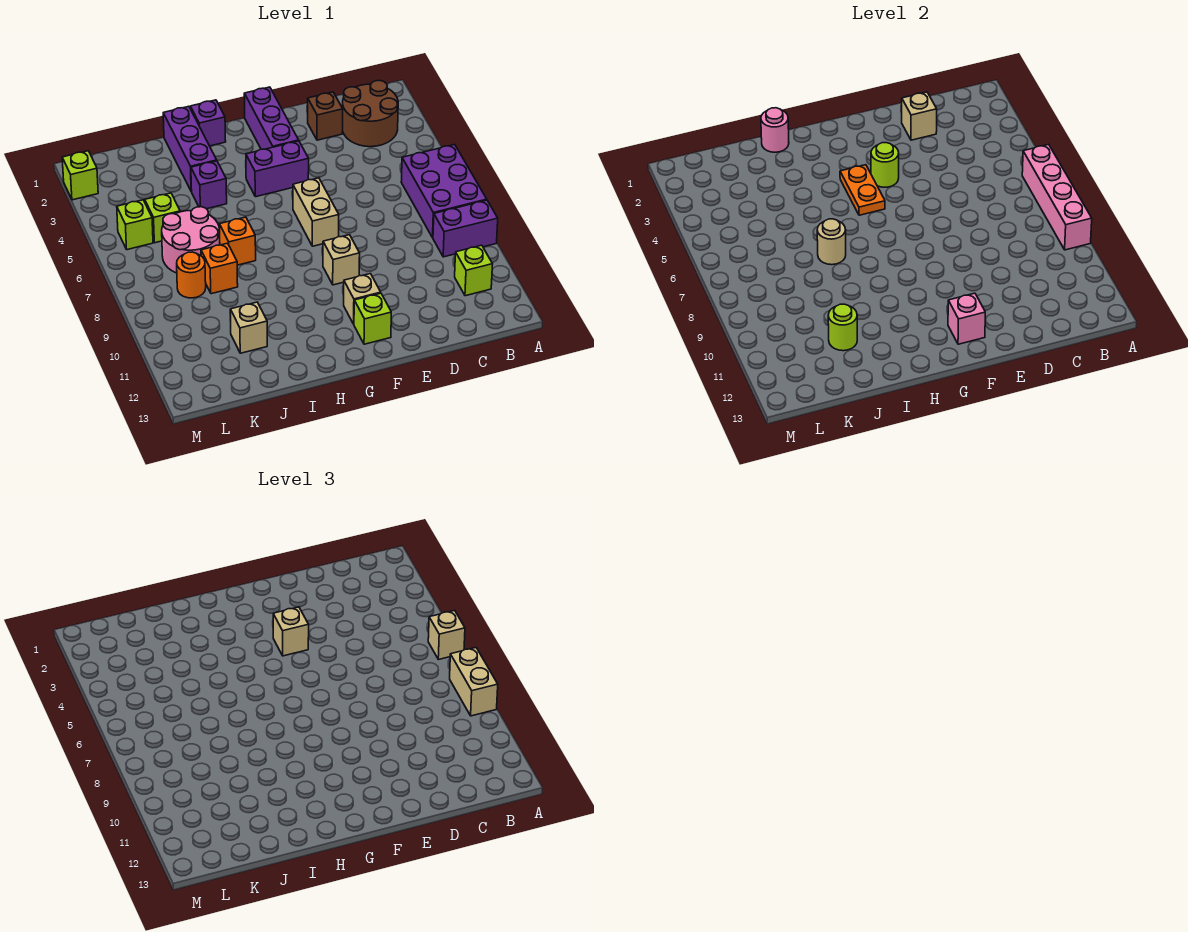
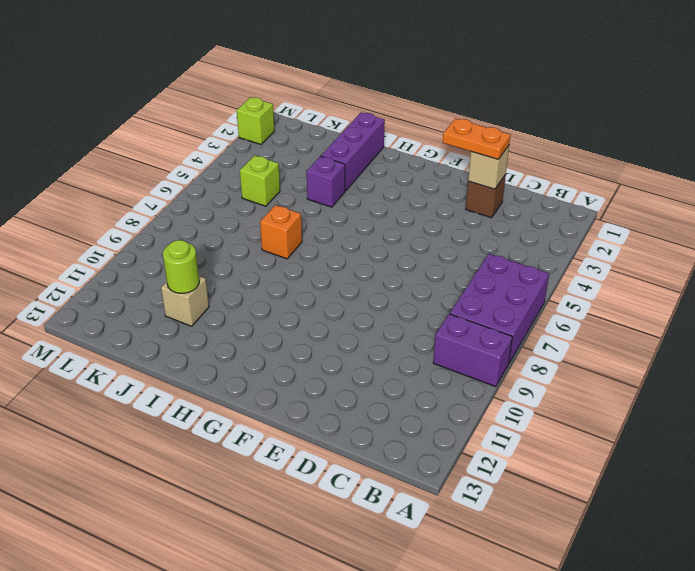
orange plate D2:E2 level 3 -> orange plate G4:G5 level 2
none -> brown round brick B2:C3 level 1
none -> lime brick B11 level 1
none -> purple brick F1:F3 level 1
none -> purple brick F4:G4 level 1

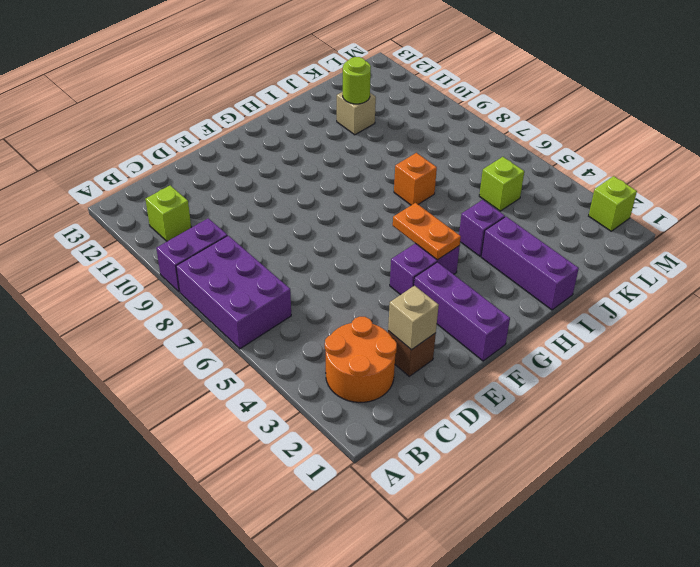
orange round brick B2:C3 level 1 -> brown round brick B2:C3 level 1
none -> tan brick F6:F7 level 1
none -> tan brick F9 level 1
none -> tan brick F11 level 1
none -> lime brick F12 level 1

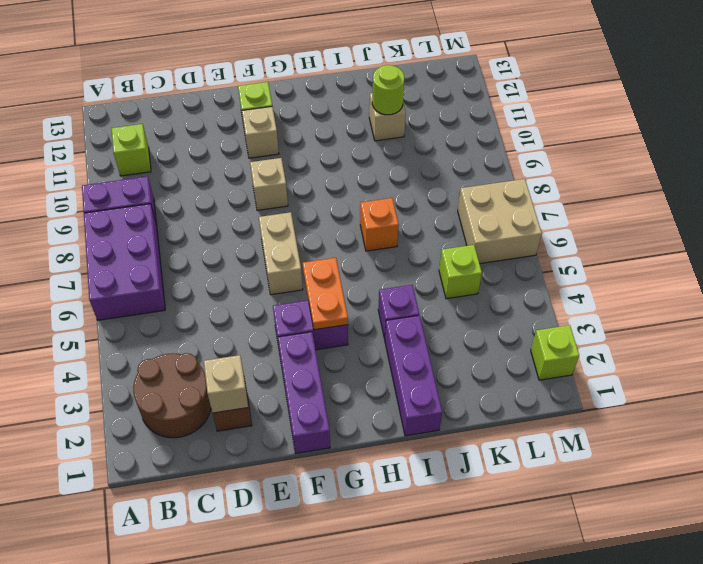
tan brick L6:M7 level 1 -> none
none -> purple brick H1 level 1
none -> pink round brick J6:K7 level 1
none -> orange brick J8 level 1
none -> orange round brick K8 level 1

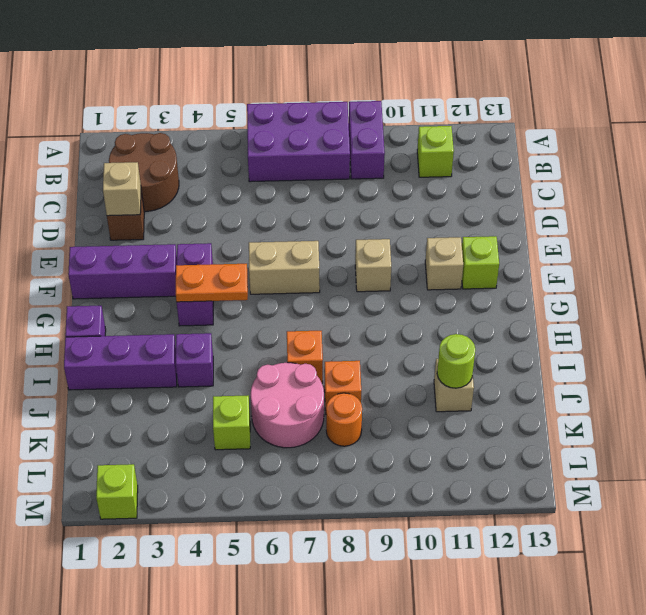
none -> lime brick L5 level 1
none -> pink brick A6:A9 level 2
none -> lime round brick F4 level 2
none -> pink brick F12 level 2

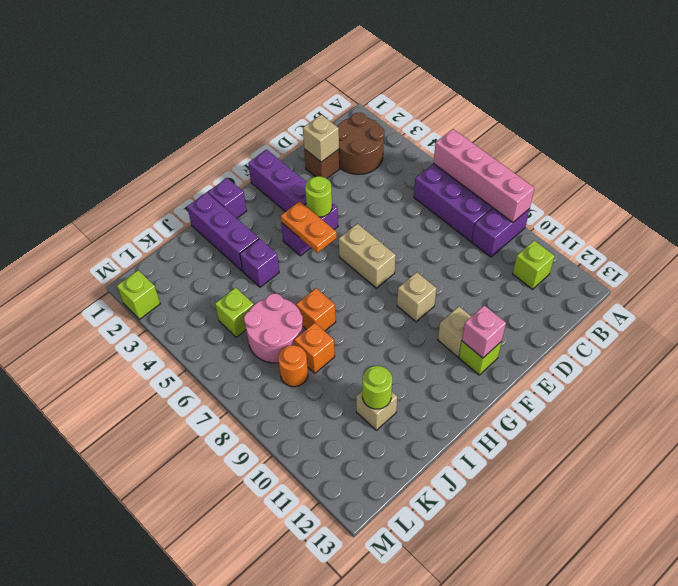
none -> lime brick L5 level 1
none -> pink round brick I1 level 2
none -> tan round brick I7 level 2
none -> tan brick A6 level 3

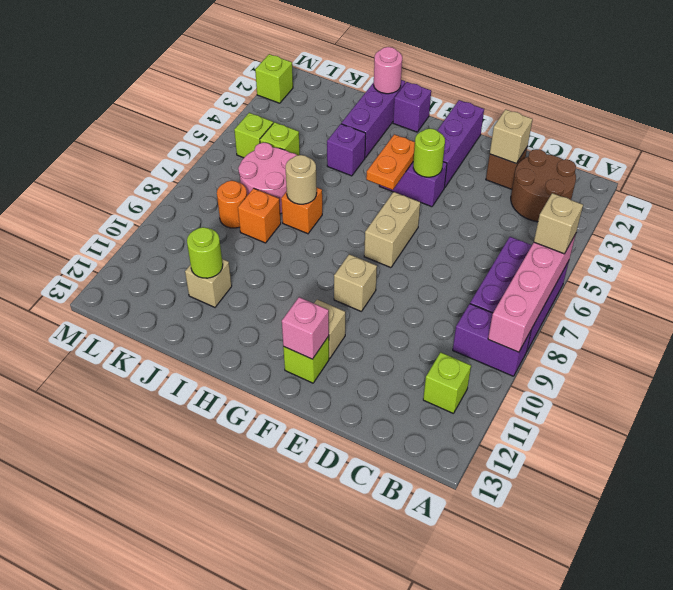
none -> tan brick A8:A9 level 3
none -> tan brick F4 level 3

